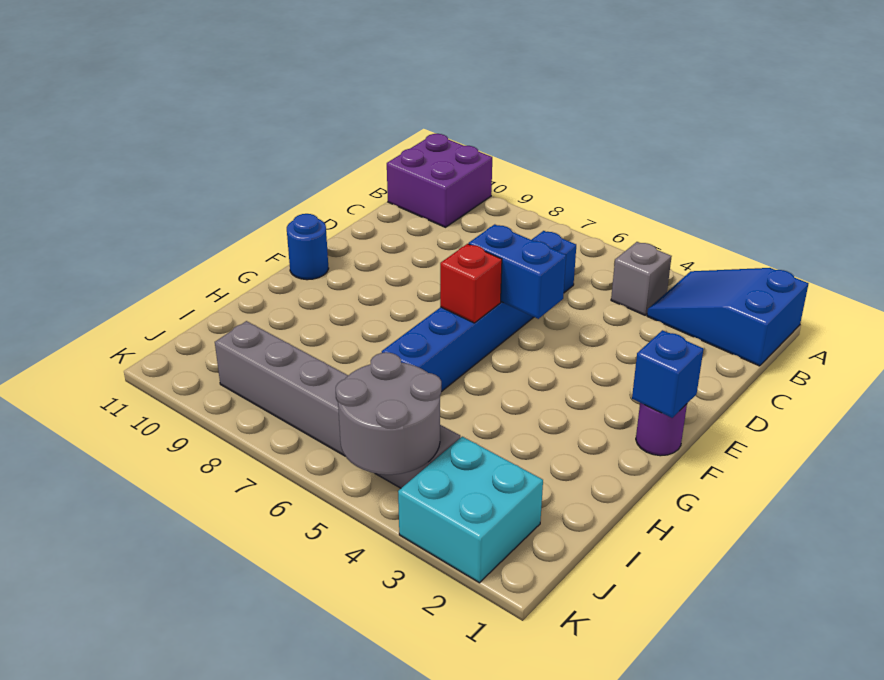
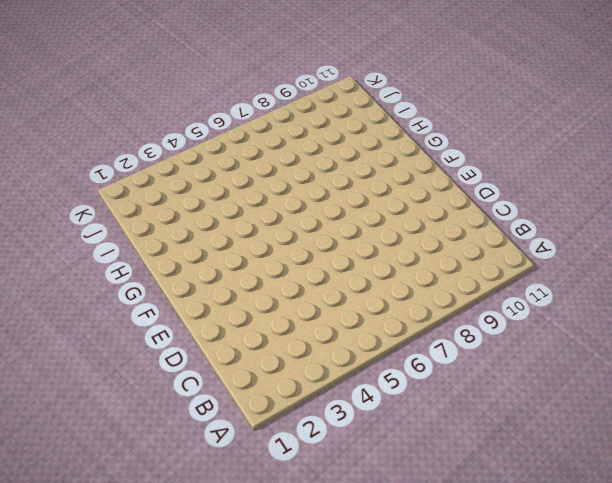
none -> blue slope A1:B3 level 1 top 1
none -> purple brick A10:B11 level 1
none -> grey brick B4 level 1

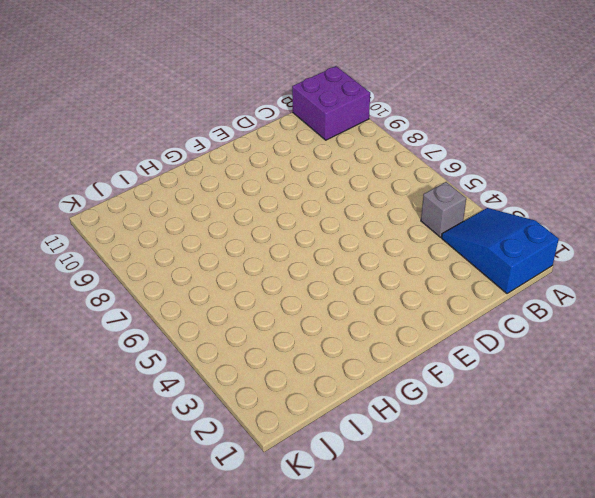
none -> blue brick C6:H6 level 1
none -> purple round brick F1 level 1
none -> blue round brick F11 level 1

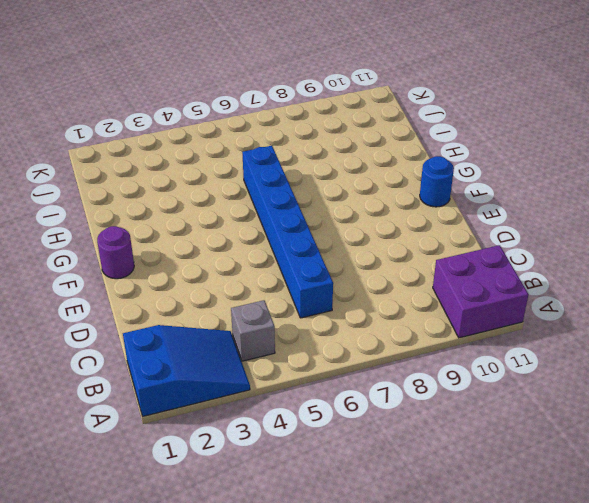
none -> cyan brick J2:K3 level 1
none -> grey brick J4:J9 level 1
none -> blue brick E5:E6 level 2

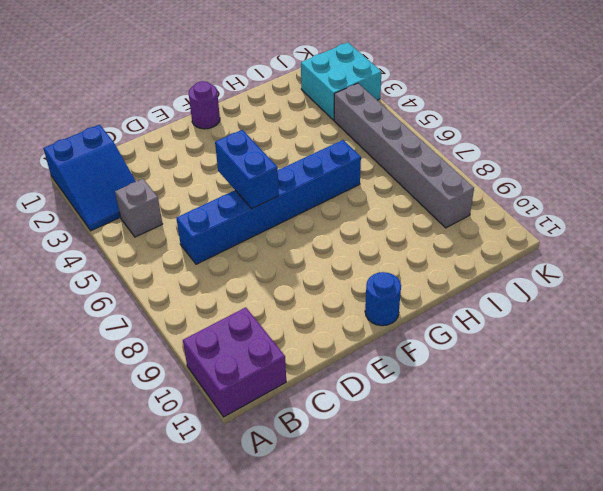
none -> blue brick F1 level 2
none -> red brick F6 level 2
none -> grey round brick J4:K5 level 2

